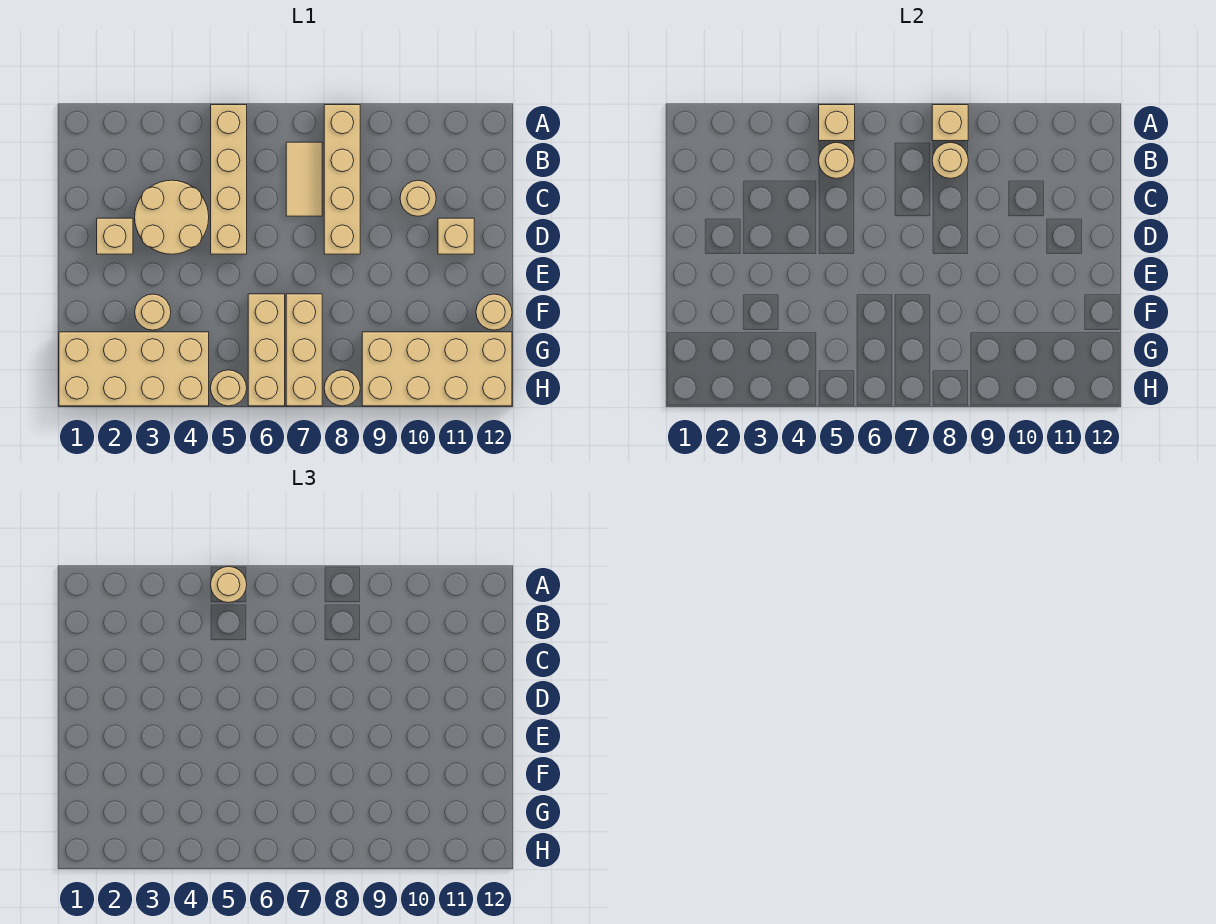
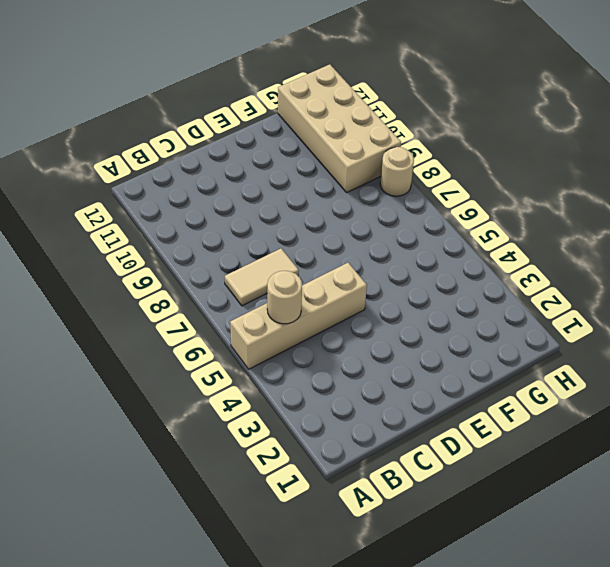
none -> tan brick A8:D8 level 1
none -> tan round brick C3:D4 level 1
none -> tan round brick C10 level 1

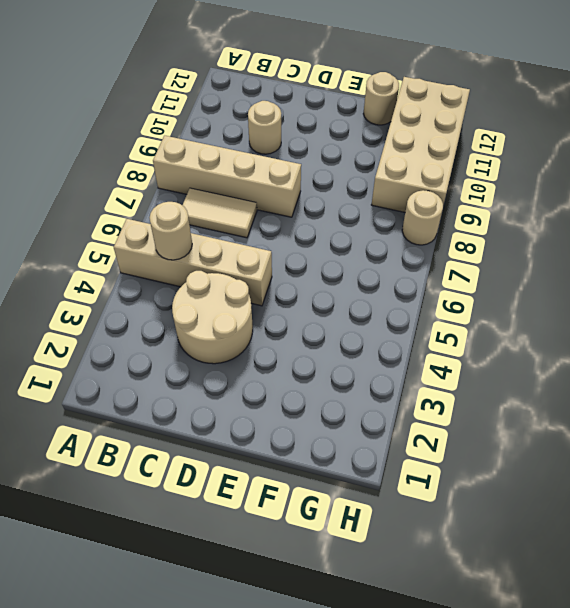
none -> tan brick D2 level 1
none -> tan brick D11 level 1
none -> tan round brick F3 level 1

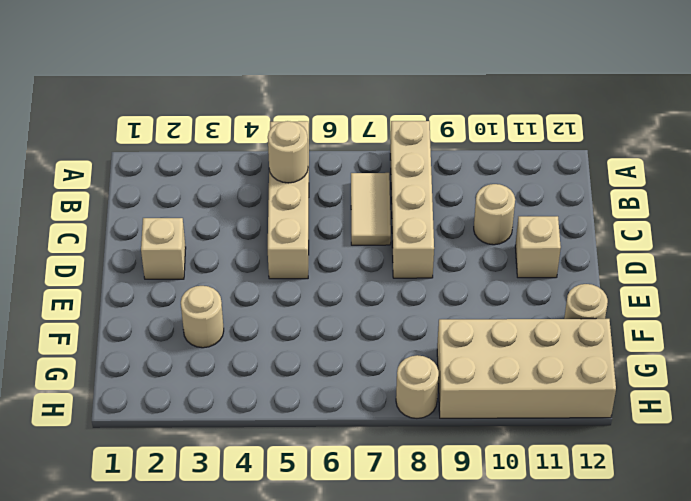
none -> tan round brick C3:D4 level 1
none -> tan brick F6:H6 level 1
none -> tan brick F7:H7 level 1

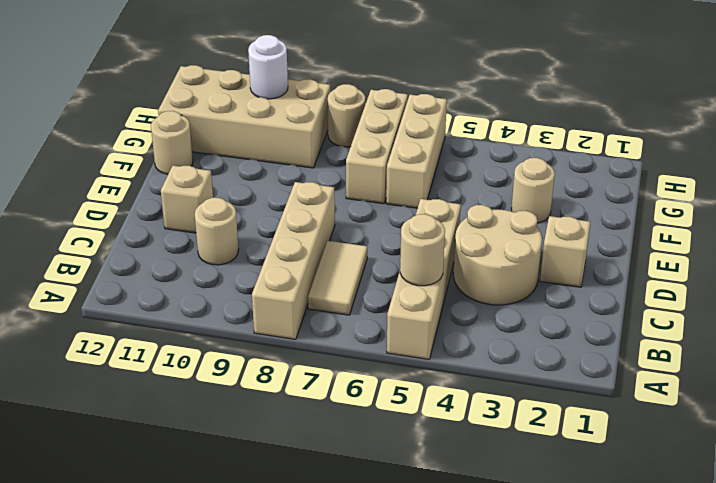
white round brick H10 level 2 -> none
none -> tan brick G1:H4 level 1
none -> tan round brick H5 level 1
none -> tan brick A5 level 2

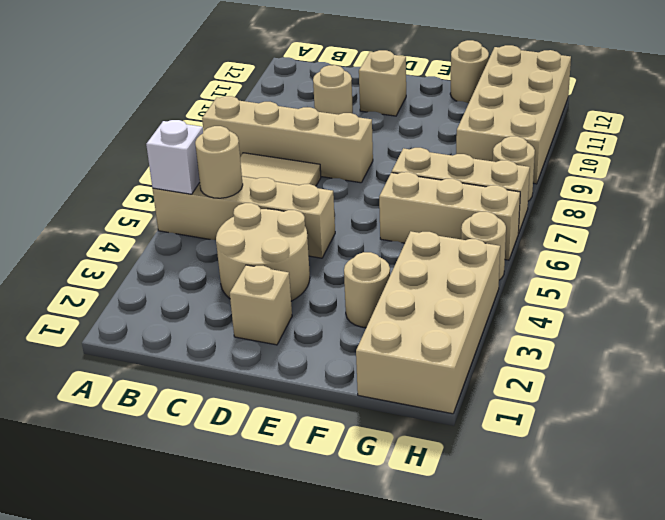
white brick A5 level 2 -> tan brick A5 level 2
none -> tan brick A8 level 2
none -> tan round brick B8 level 2
none -> tan round brick A5 level 3

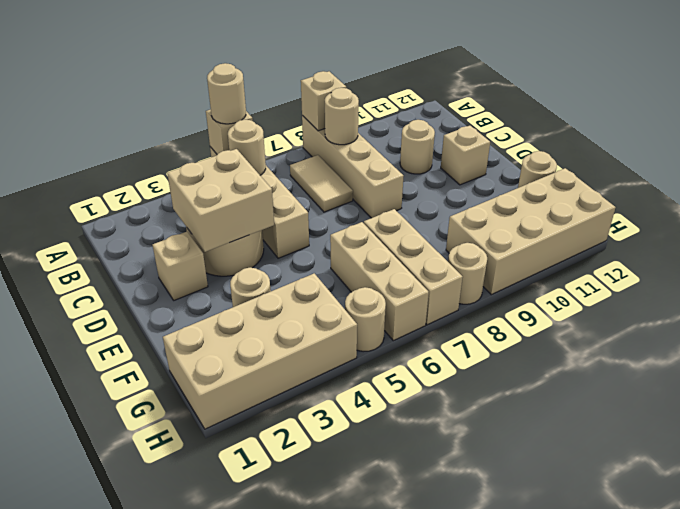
tan brick C3:D4 level 2 -> none

